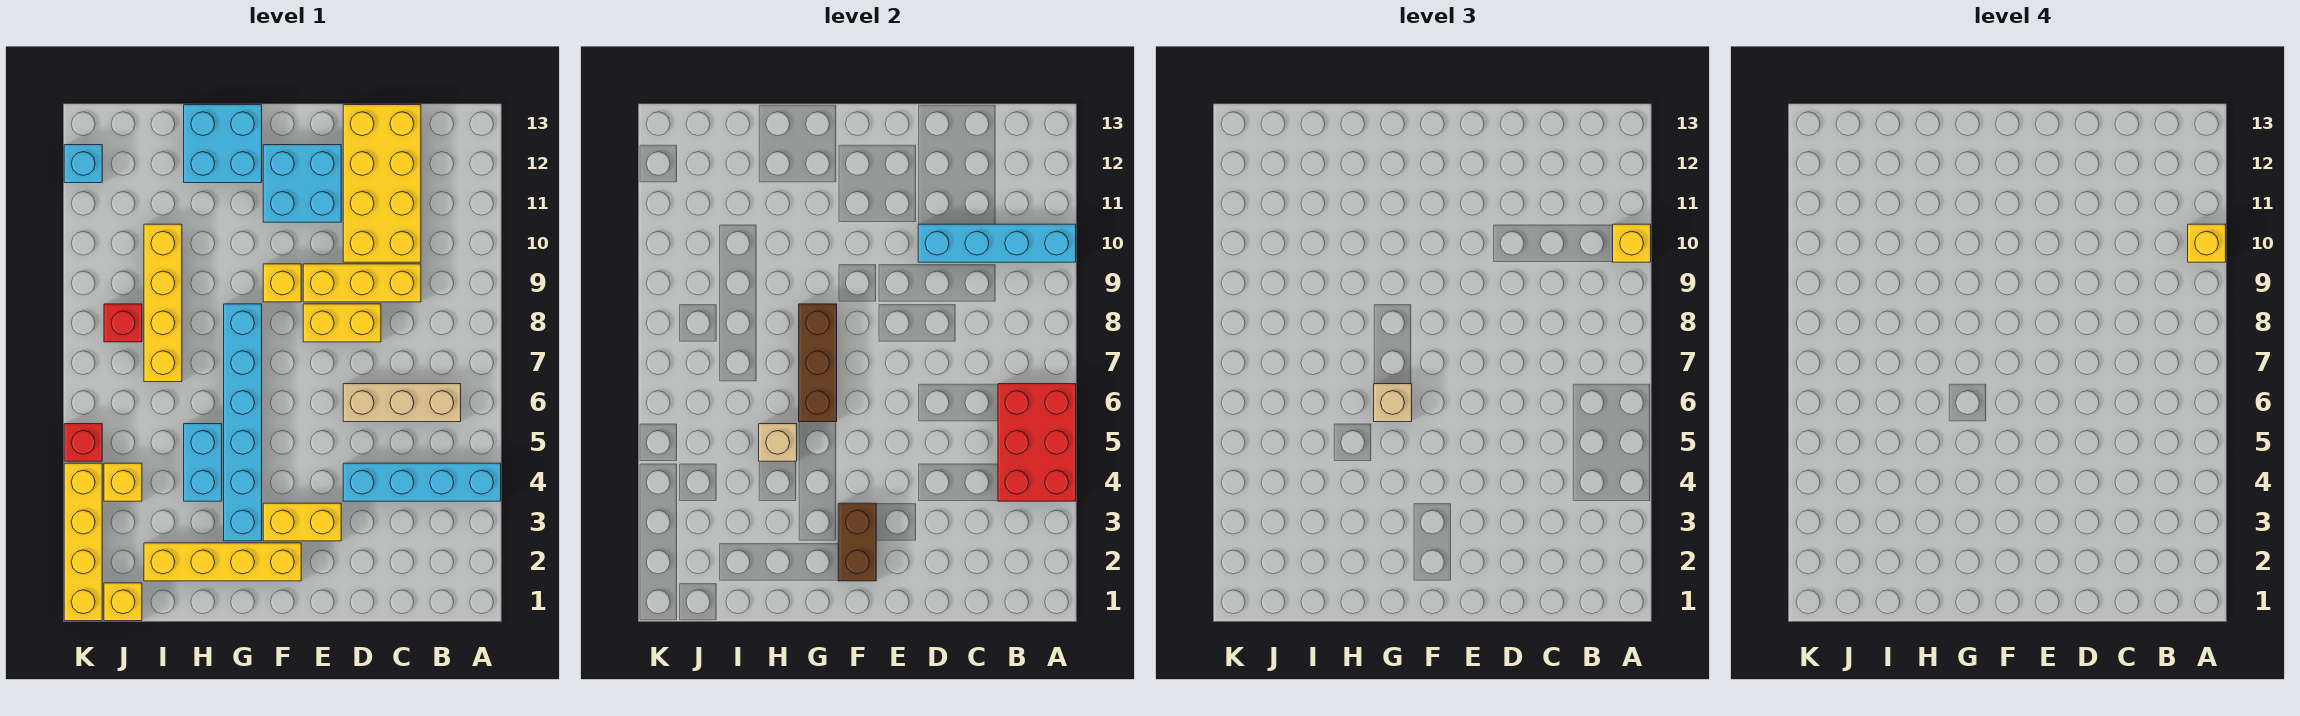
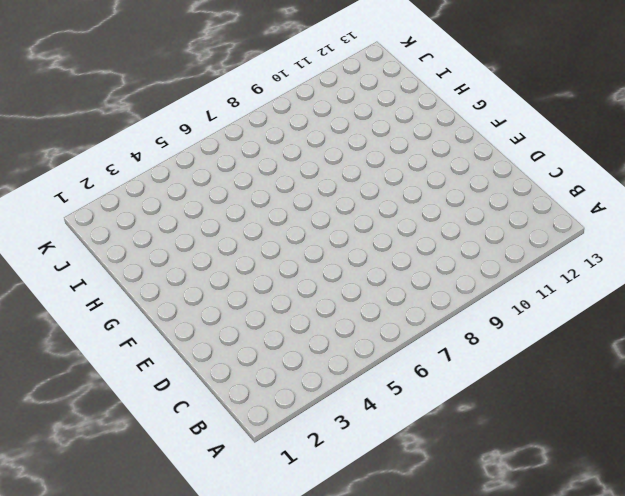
none -> cyan brick A4:D4 level 1
none -> tan brick B6:D6 level 1
none -> yellow brick C9:E9 level 1

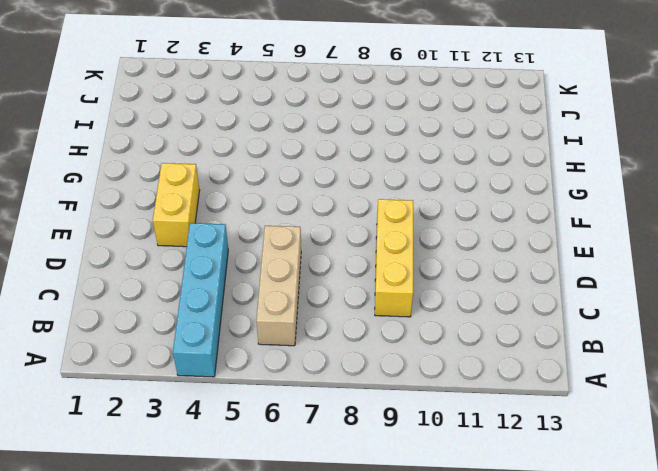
none -> yellow brick C10:D13 level 1
none -> yellow brick D8:E8 level 1
none -> cyan brick E11:F12 level 1

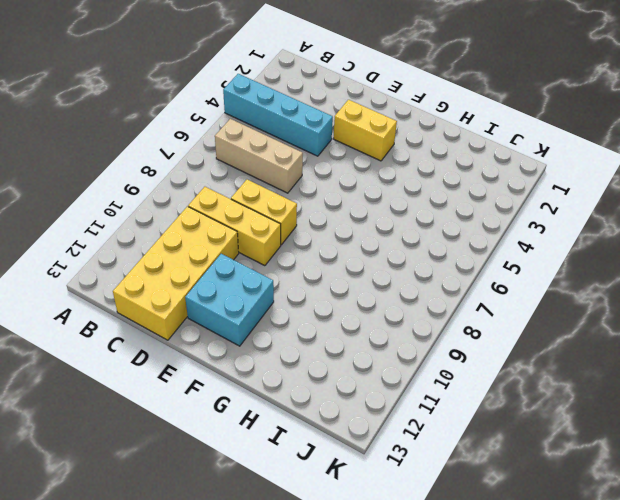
none -> yellow brick F2:I2 level 1
none -> yellow brick F9 level 1
none -> cyan brick G3:G8 level 1

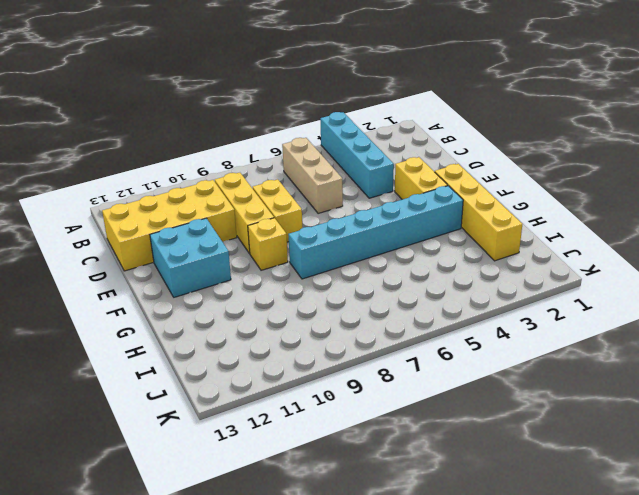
none -> cyan brick G12:H13 level 1
none -> cyan brick H4:H5 level 1
none -> yellow brick I7:I10 level 1

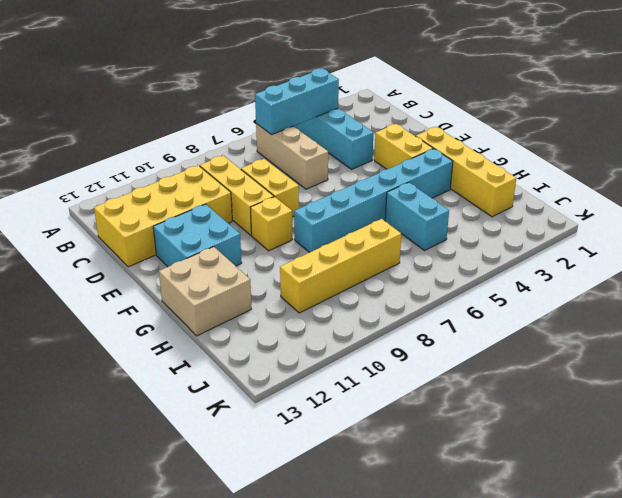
cyan brick B4:B6 level 2 -> red brick A4:B6 level 2
tan brick G12:H13 level 1 -> cyan brick G12:H13 level 1
cyan brick H5:I5 level 1 -> cyan brick H4:H5 level 1
none -> yellow brick J1 level 1
none -> yellow brick J4 level 1
none -> red brick J8 level 1

